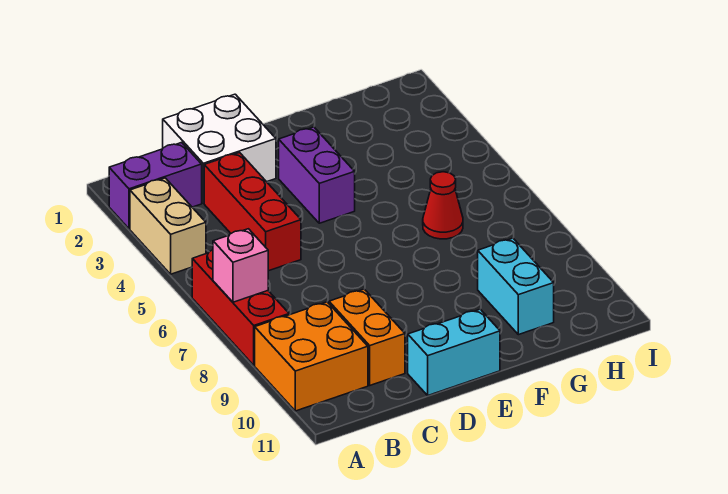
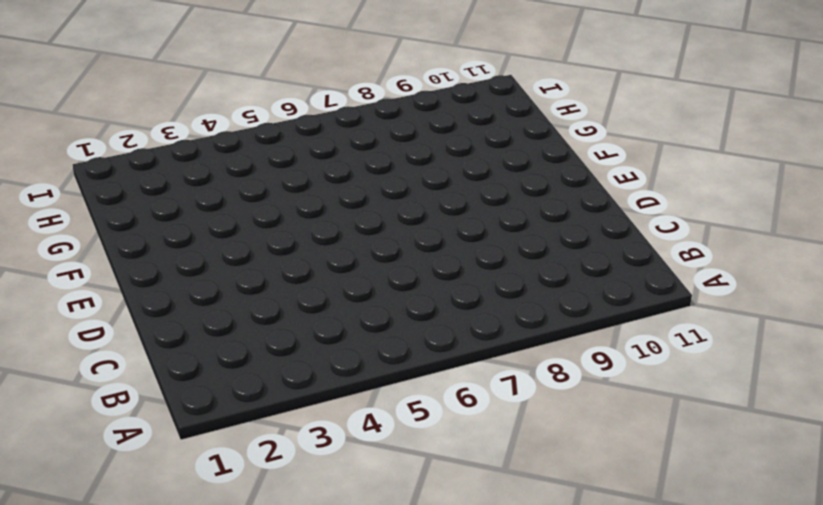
none -> purple brick A2:B2 level 1
none -> tan brick A3:A4 level 1
none -> red brick A6:A8 level 1

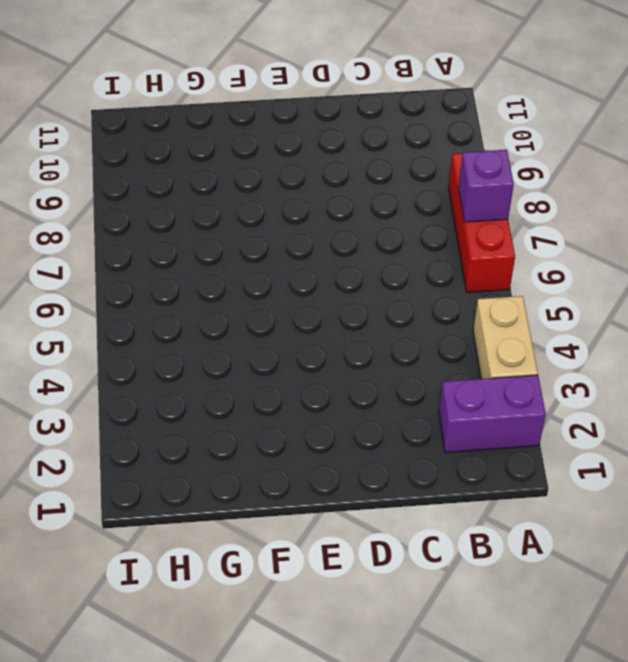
purple brick A7 level 2 -> pink brick A7 level 2
none -> orange brick A9:B10 level 1
none -> white brick C1:D2 level 1
none -> red brick C3:C5 level 1

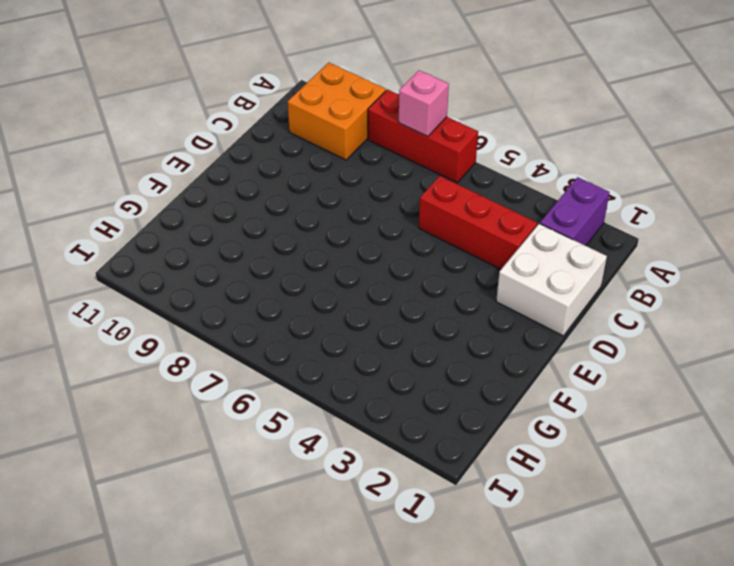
none -> tan brick A3:A4 level 1
none -> orange brick C9:C10 level 1
none -> cyan brick D11:E11 level 1

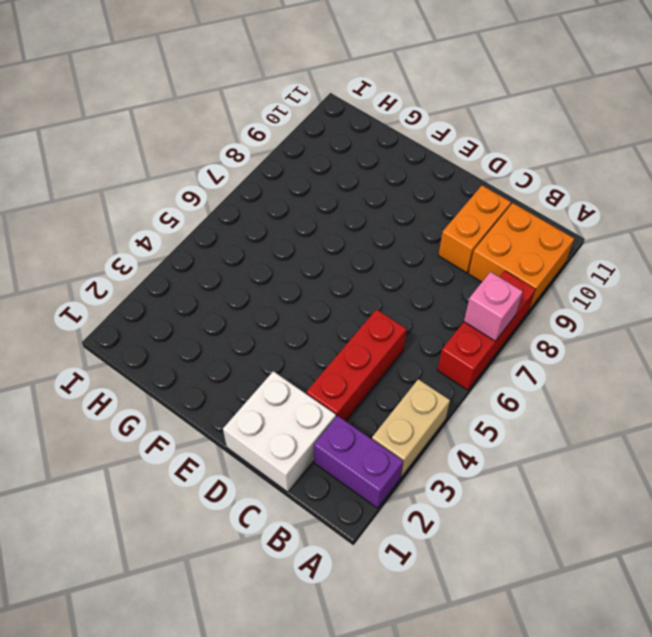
none -> cyan brick D11:E11 level 1
none -> purple brick E3:E4 level 1
none -> red cone G6 level 1

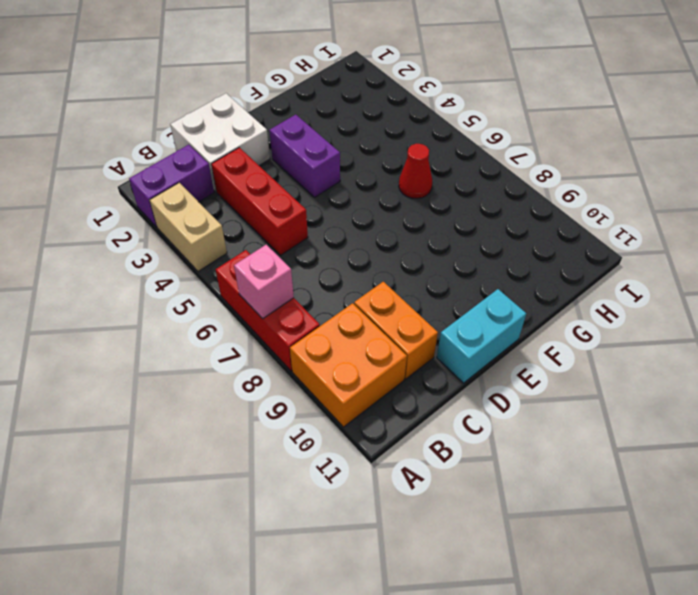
none -> cyan brick G9:G10 level 1

